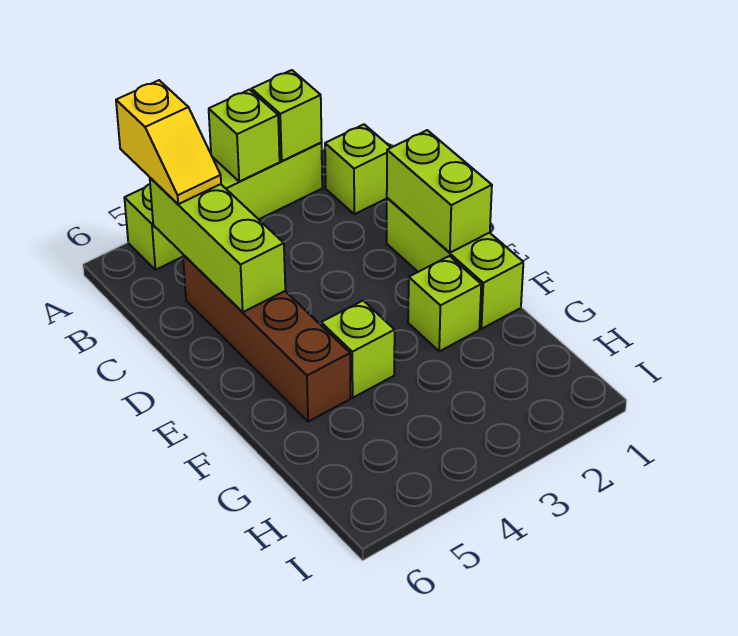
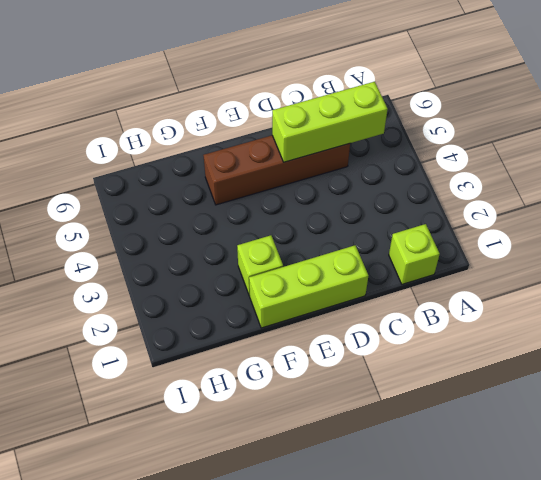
none -> lime brick A2:A5 level 1
none -> lime brick F4 level 1

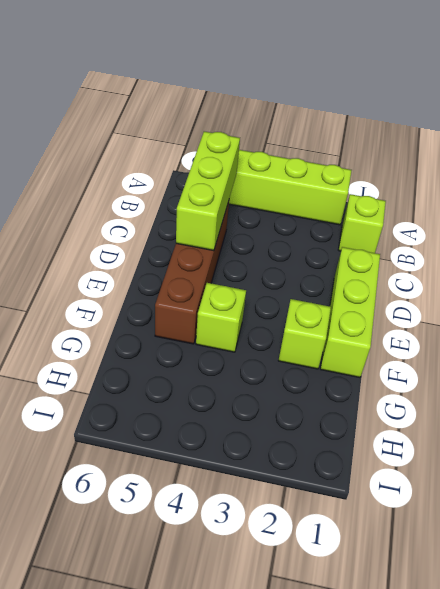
none -> lime brick A2 level 2
none -> lime brick A3 level 2

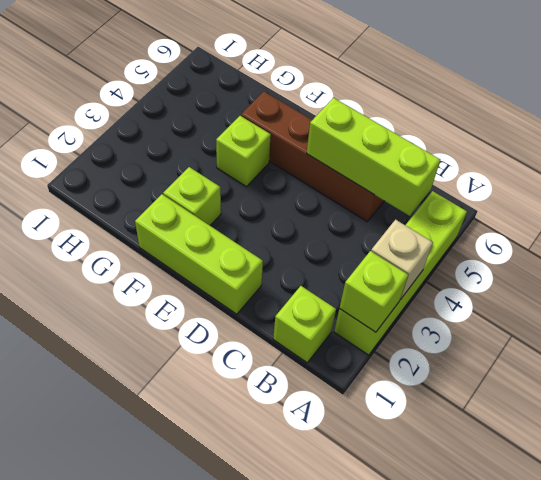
tan brick A3 level 2 -> lime brick A3 level 2
none -> lime brick D1:E1 level 2
none -> yellow slope A5:B5 level 3 top A

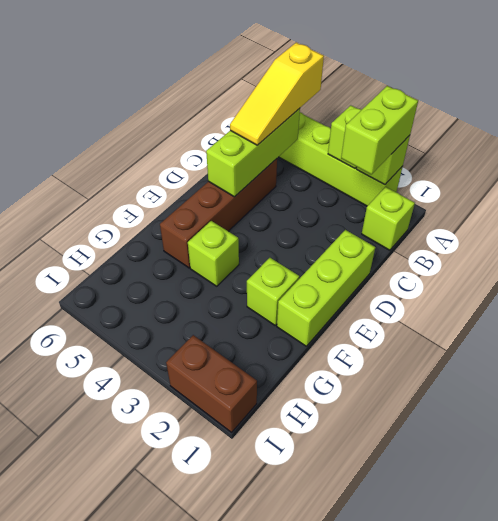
lime brick A2:B2 level 3 -> lime brick D1:E1 level 2
yellow slope A5:C5 level 3 top A -> yellow slope A5:B5 level 3 top A
brown brick I1:I2 level 1 -> none

